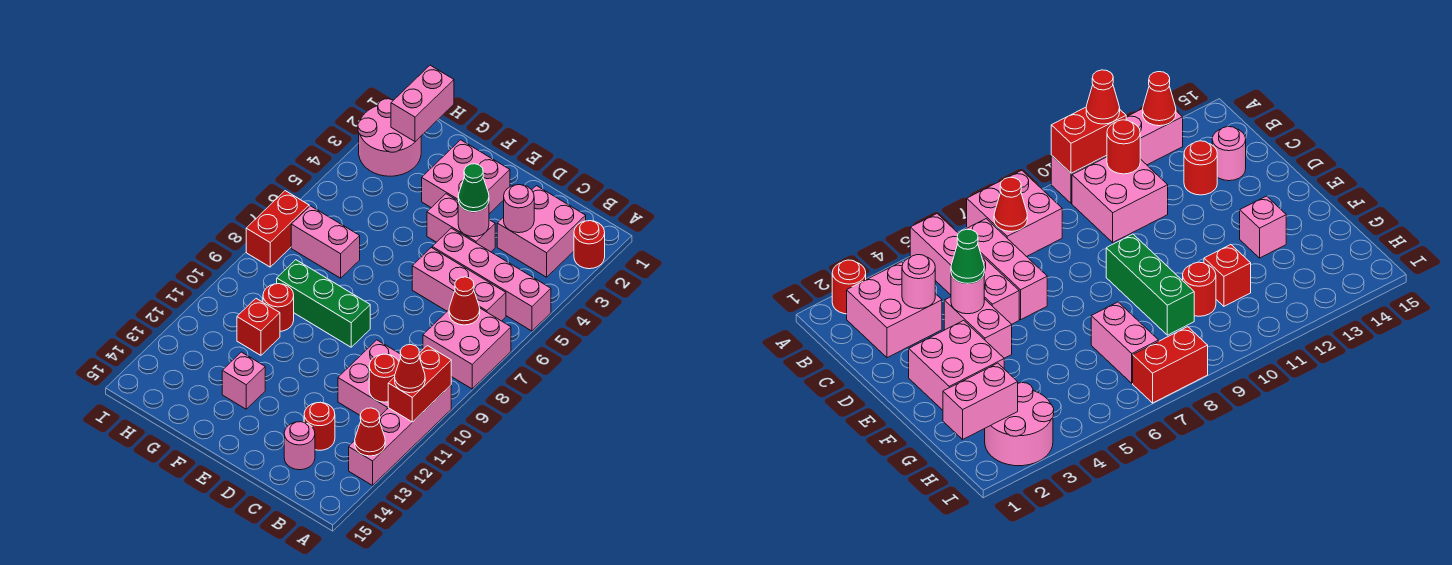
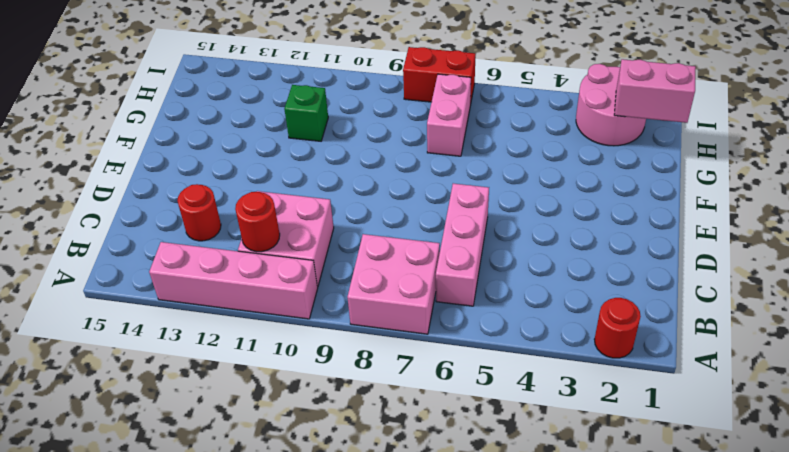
green brick G11 level 1 -> red brick G11 level 1
none -> pink brick A5:D5 level 1
none -> pink brick B2:C3 level 1
none -> pink round brick C14 level 1

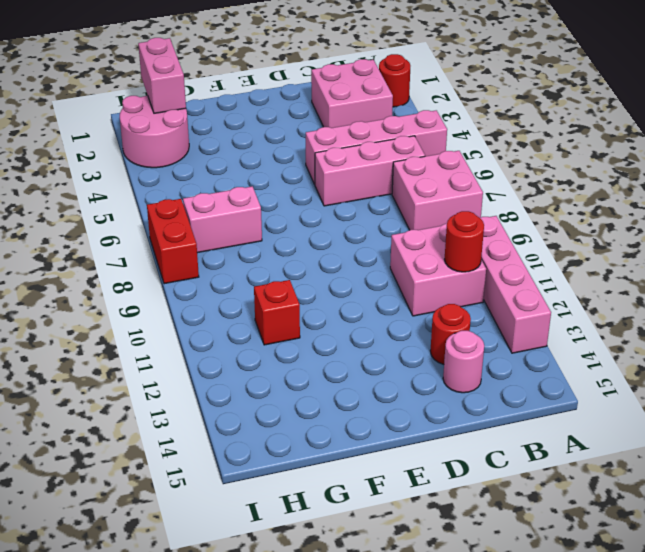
none -> pink brick D4:E4 level 1
none -> pink brick E2:F3 level 1
none -> green brick E9:G9 level 1

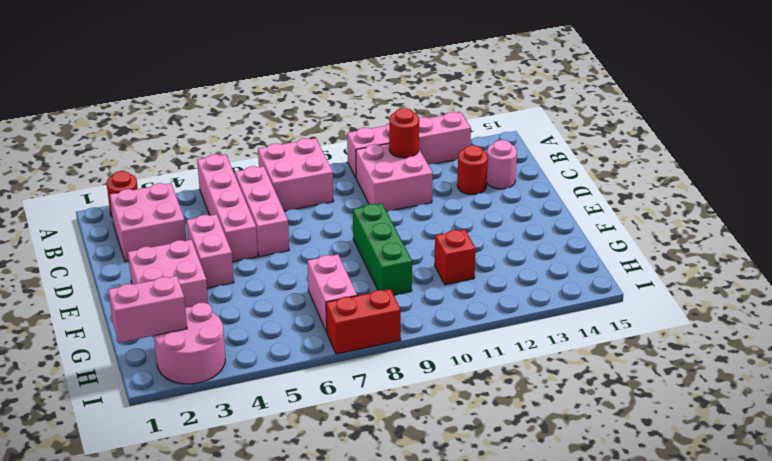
none -> pink brick F13 level 1
none -> red round brick G10 level 1
none -> red brick A10:A11 level 2

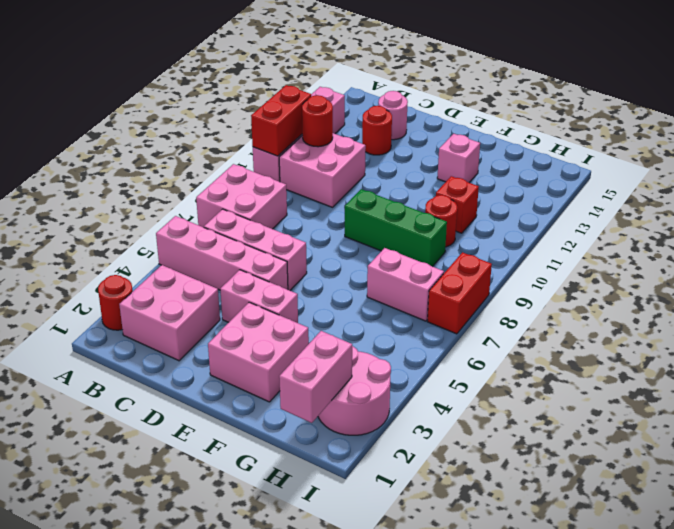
none -> red cone A13 level 2
none -> red cone B7 level 2
none -> pink round brick C3 level 2

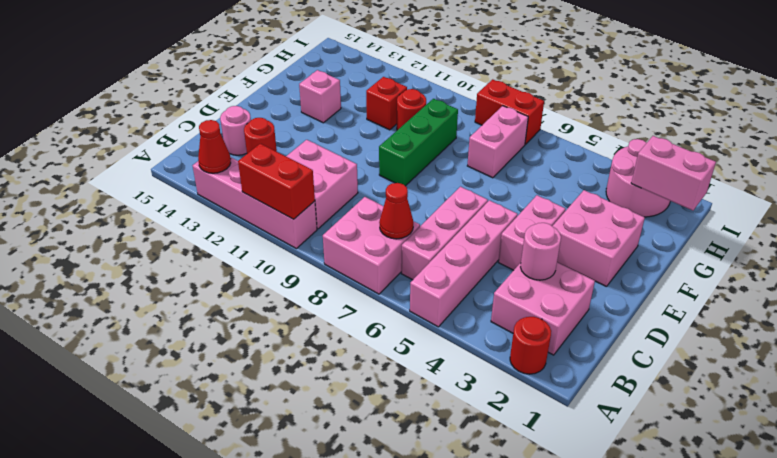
none -> red round brick B11 level 2
none -> pink round brick D4 level 2
none -> red cone A11 level 3

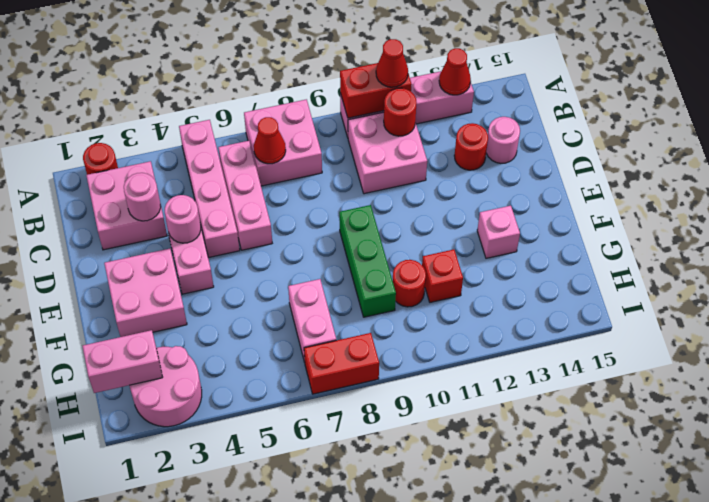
none -> green cone D4 level 3

